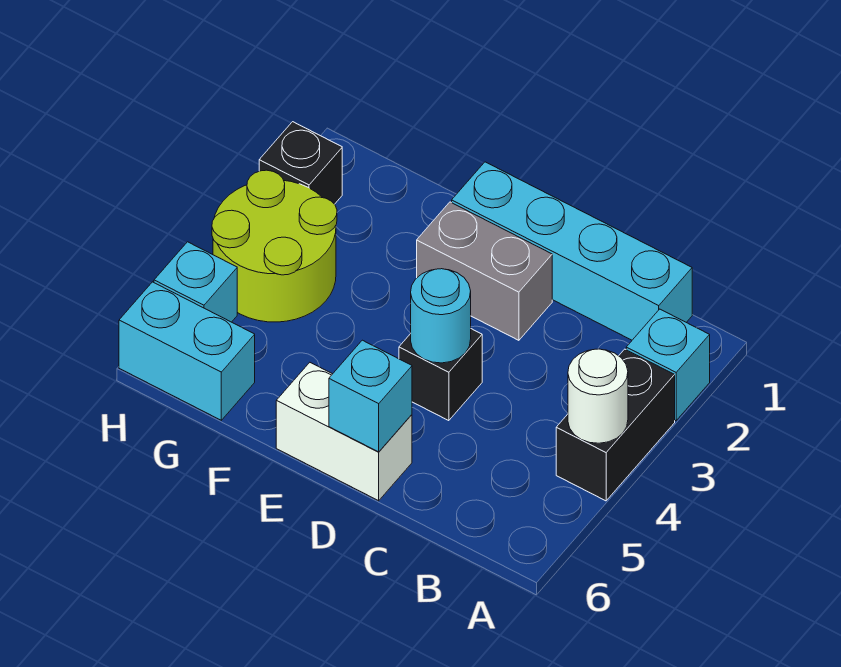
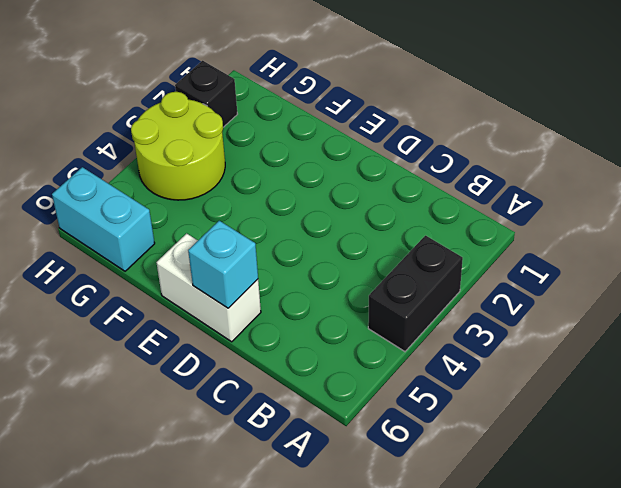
none -> cyan brick A2 level 1
none -> cyan brick B1:E1 level 1
none -> grey brick D2:E2 level 1

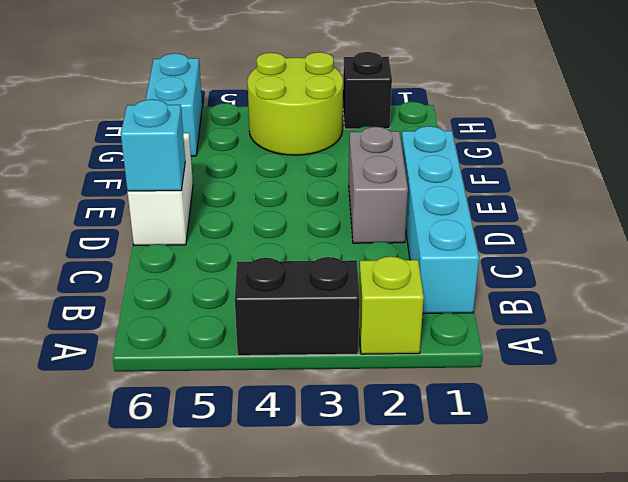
lime brick A2 level 1 -> cyan brick A2 level 1
none -> black brick D4 level 1
none -> cyan brick H5 level 1
none -> white round brick A4 level 2

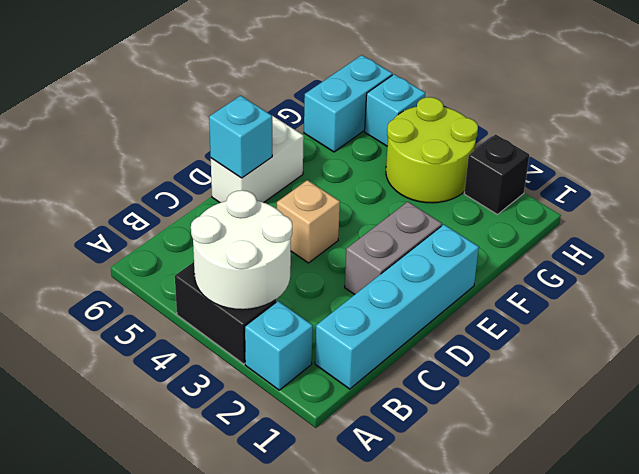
white round brick A3:B4 level 2 -> white round brick A4 level 2
tan brick D4 level 1 -> black brick D4 level 1
none -> cyan round brick D4 level 2

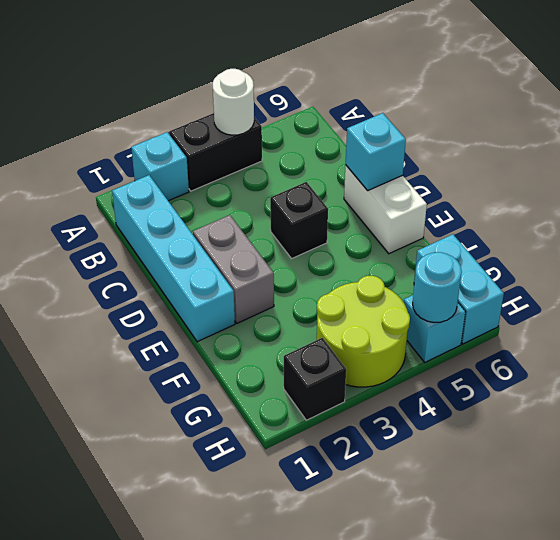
cyan round brick H5 level 2 -> cyan round brick D4 level 2

